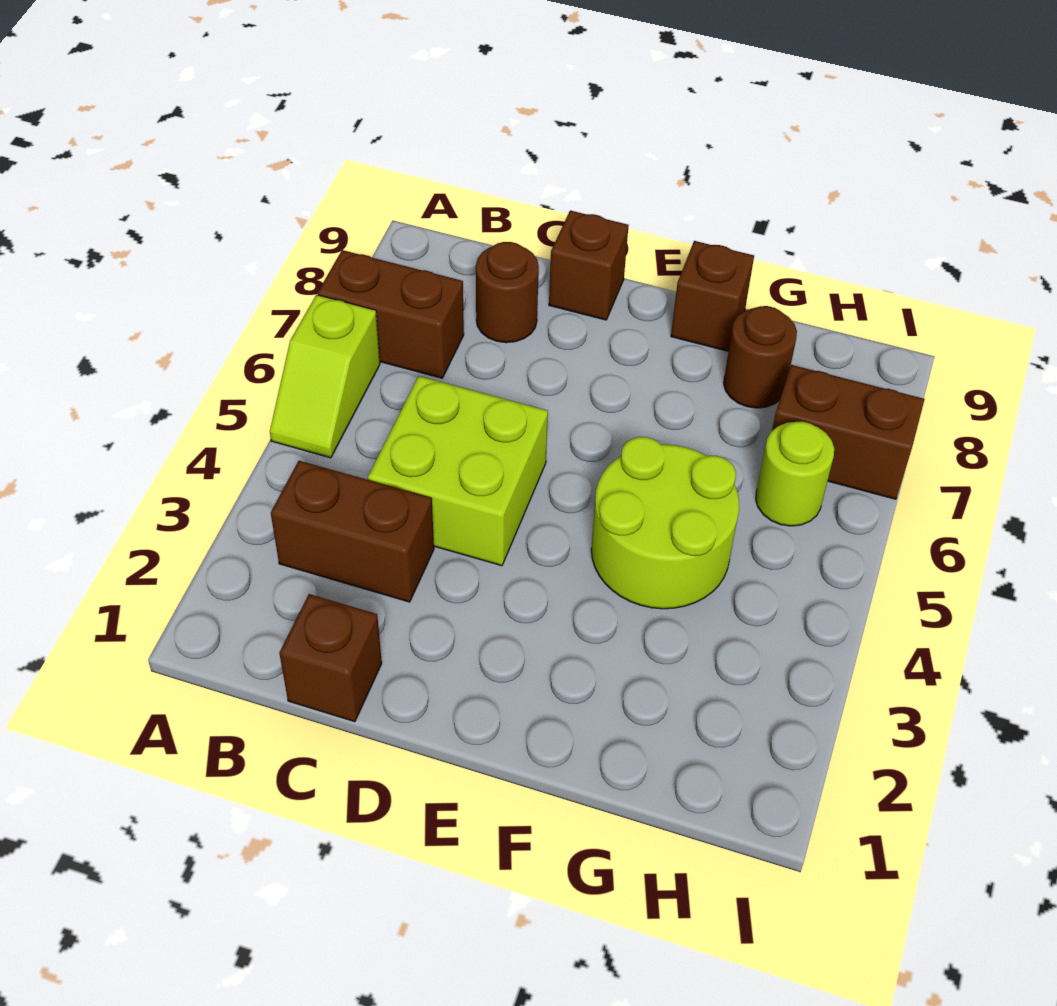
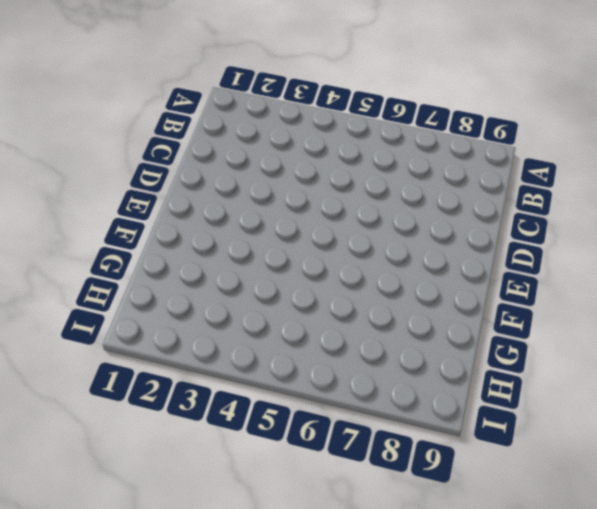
none -> lime slope A5:A6 level 1 top 6
none -> brown brick A7:B7 level 1
none -> brown brick B3:C3 level 1

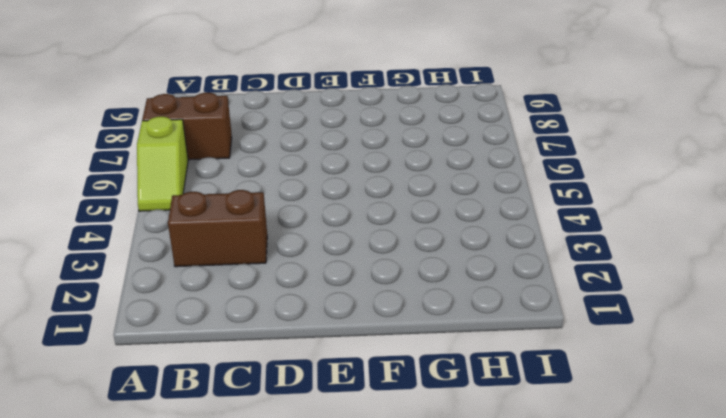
none -> brown brick C1 level 1
none -> lime brick C4:D5 level 1
none -> brown round brick C8 level 1

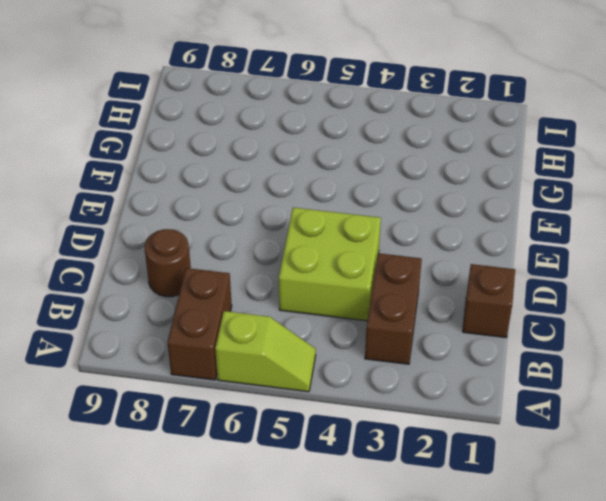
none -> brown brick D9 level 1
none -> lime round brick F4:G5 level 1
none -> brown brick F9 level 1

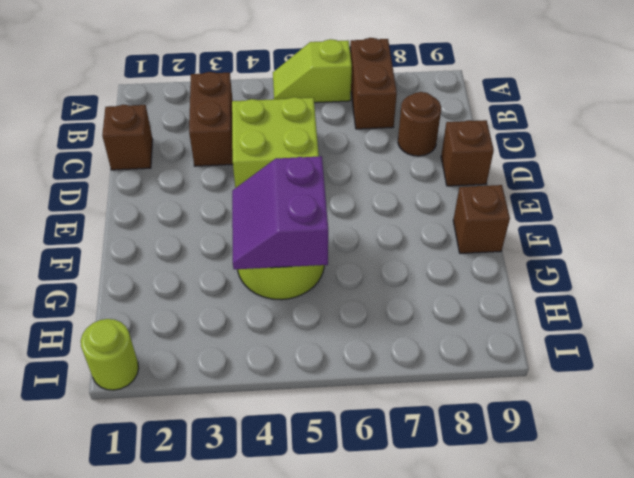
purple slope F4:G5 level 2 top 5 -> none
lime round brick I1 level 1 -> lime round brick H6 level 1
none -> brown round brick G8 level 1
none -> brown brick H7:I7 level 1

